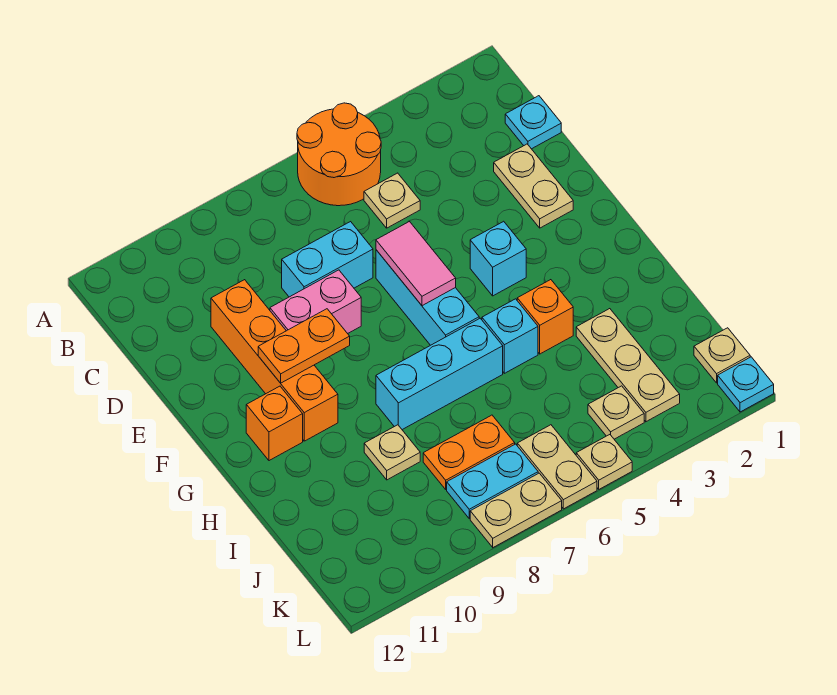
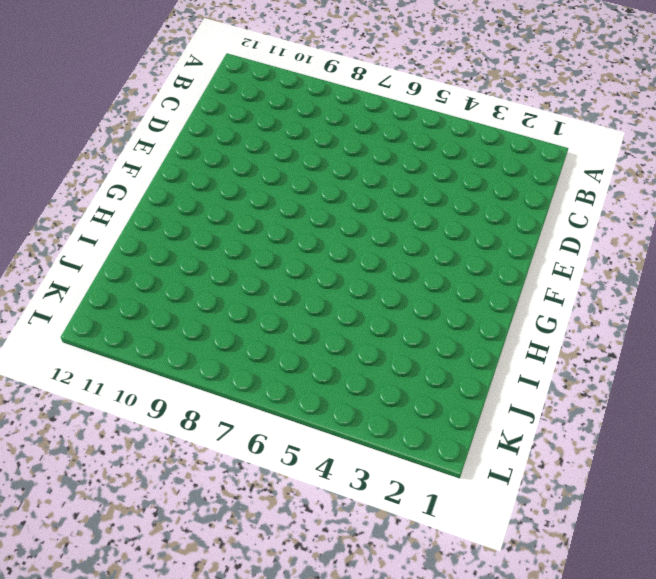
none -> orange round brick A5:B6 level 1
none -> cyan plate C1 level 1
none -> tan plate C5 level 1

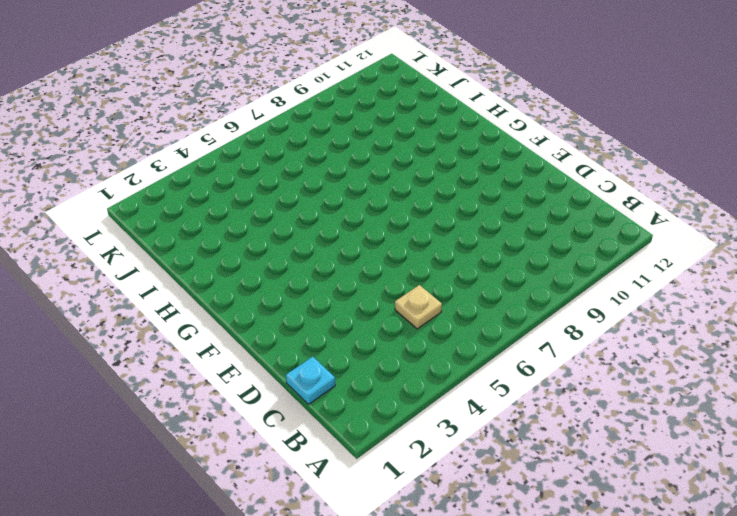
none -> orange round brick A5:B6 level 1
none -> tan plate D2:E2 level 1
none -> cyan brick D7:D8 level 1

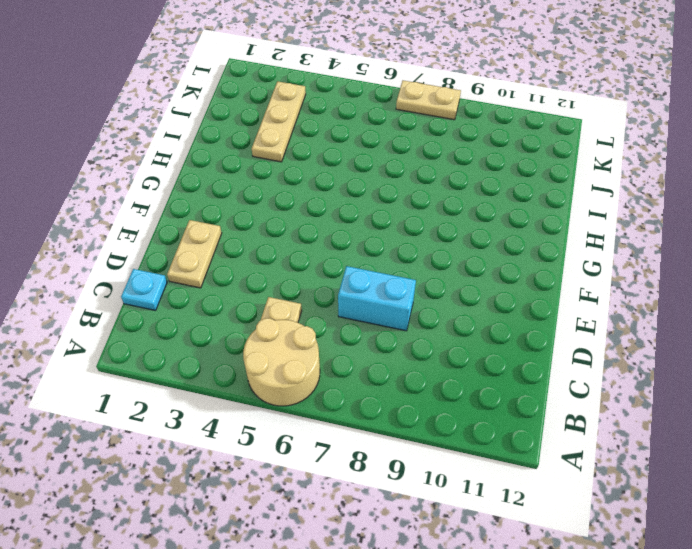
tan round brick A5:B6 level 1 -> orange round brick A5:B6 level 1
none -> orange brick D10:G10 level 1
none -> cyan brick E6:G6 level 1
none -> pink brick E8:E9 level 1

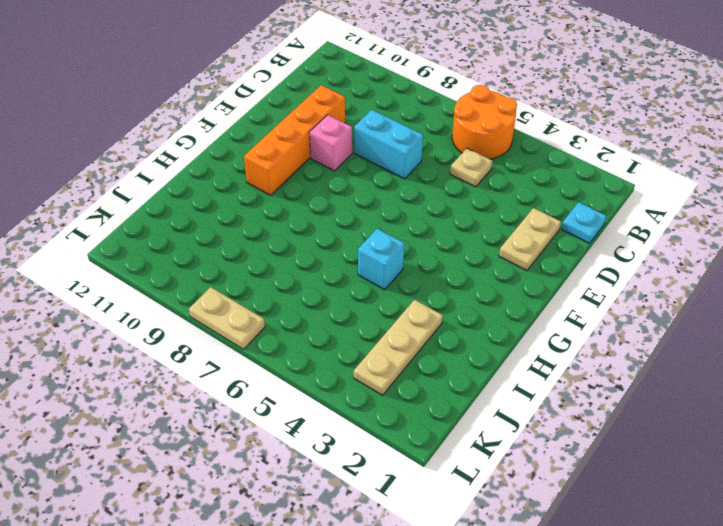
pink brick E9 level 1 -> pink brick E8:E9 level 1
none -> cyan brick E6:G6 level 1
none -> cyan brick F4 level 1
none -> orange brick G11 level 1

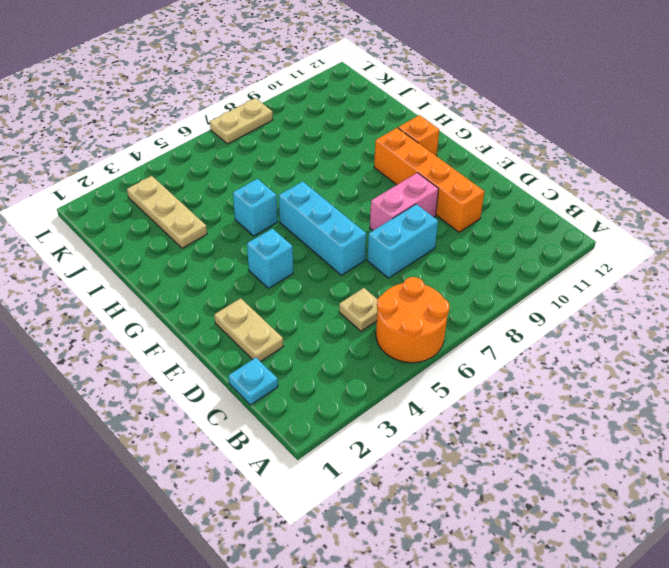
none -> orange brick H4 level 1
none -> cyan brick H6:H8 level 1
none -> tan plate I9 level 1

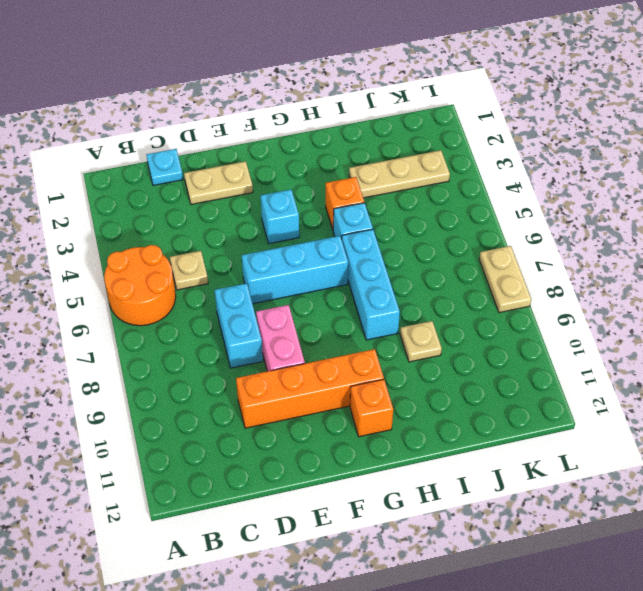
none -> orange plate J7:J8 level 1
none -> tan plate K1 level 1
none -> tan plate K4 level 1

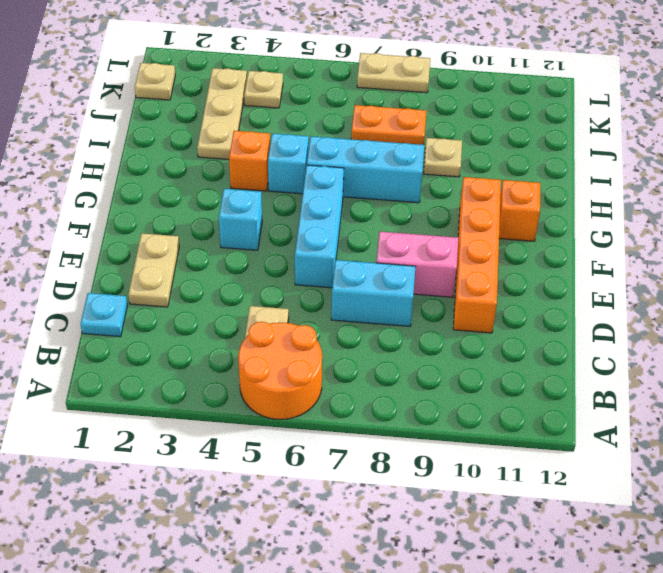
none -> tan plate K6:L6 level 1
none -> cyan plate K7:K8 level 1
none -> cyan plate L1 level 1

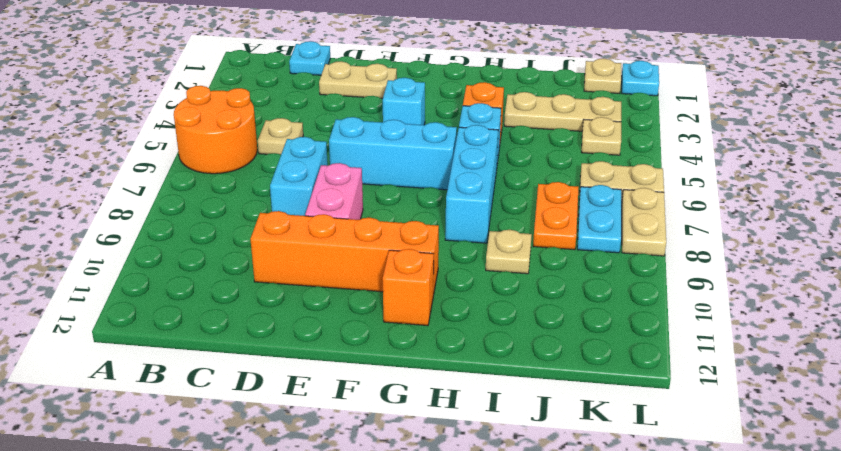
none -> tan plate L5 level 1
none -> pink tile E6:F6 level 2
none -> orange plate F9:F10 level 2

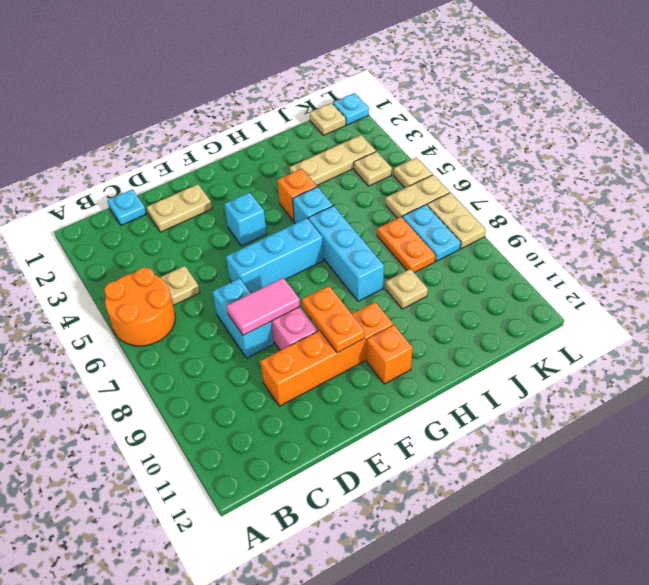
pink tile D8:E8 level 2 -> pink tile E6:F6 level 2

